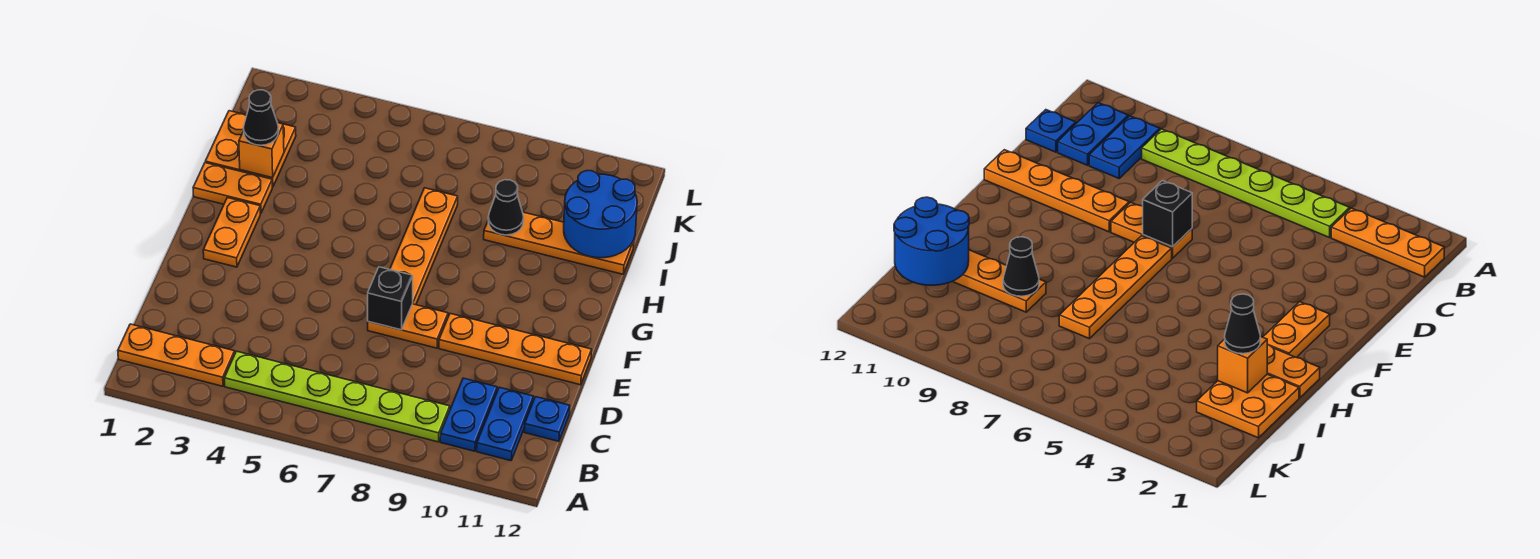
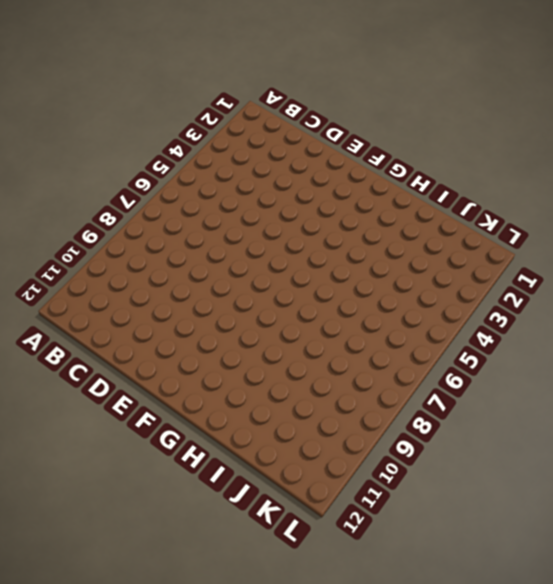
none -> orange plate B1:B3 level 1
none -> lime plate B4:B9 level 1
none -> blue plate B10:C10 level 1

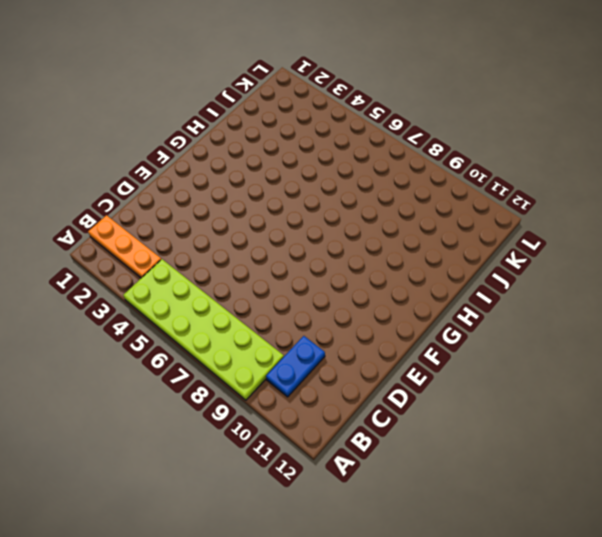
lime plate A4:B9 level 1 -> lime plate B4:B9 level 1
none -> blue plate B11:C11 level 1
none -> blue plate C12 level 1
none -> orange plate E7:E8 level 1

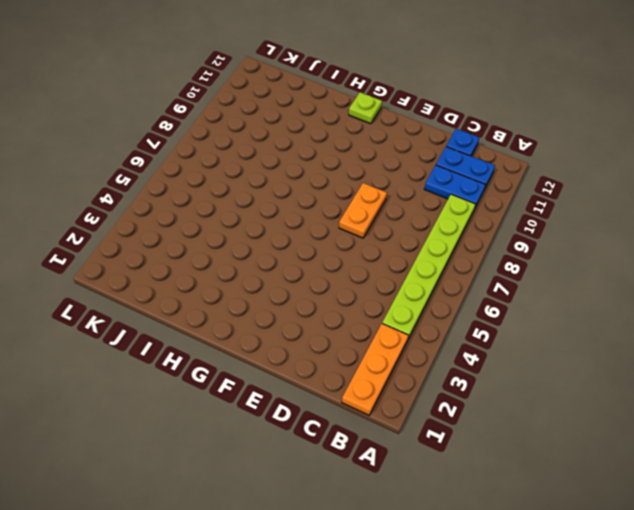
lime plate G12 level 1 -> none
none -> orange plate E9:E12 level 1
none -> orange plate F2:G2 level 1
none -> orange plate F7:I7 level 1

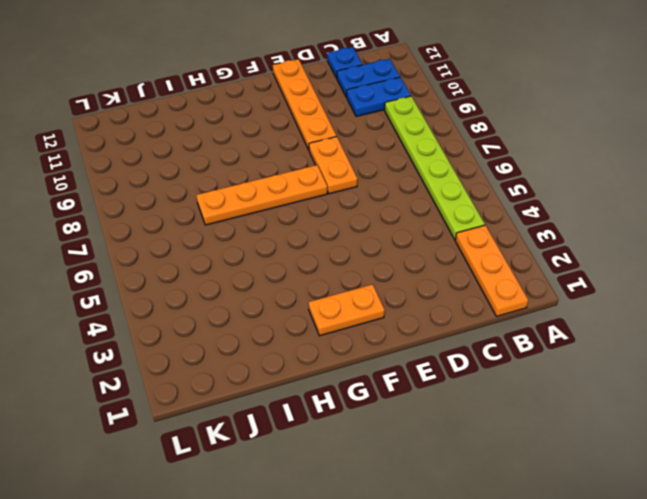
none -> orange plate H1:H2 level 1
none -> orange plate I1:J2 level 1
none -> orange plate I9:I12 level 1

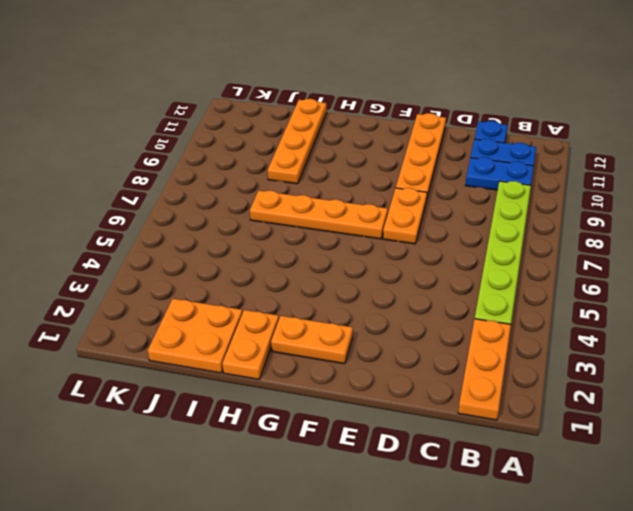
none -> black brick E7 level 2
none -> orange brick I2 level 2
none -> black cone I9 level 2

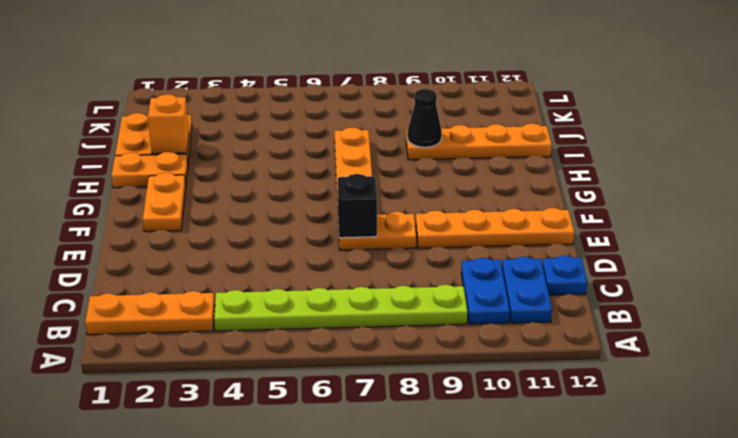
none -> blue round brick I11:J12 level 2
none -> black cone I2 level 3

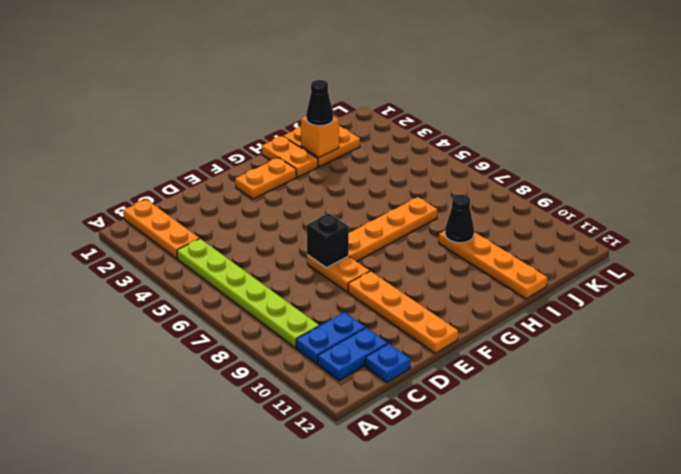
none -> blue round brick I11:J12 level 2

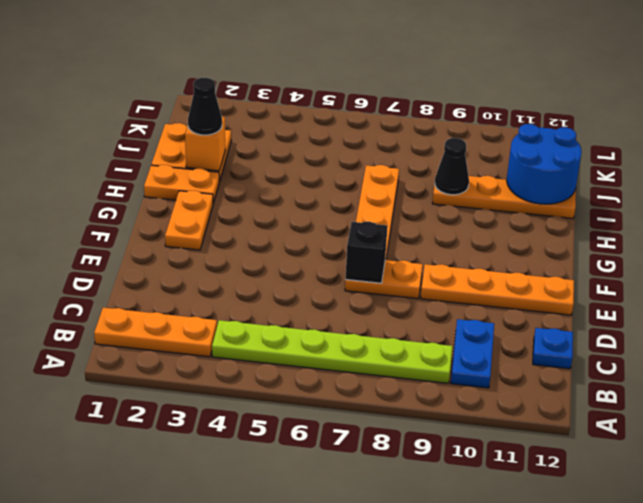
none -> blue plate B11:C11 level 1

